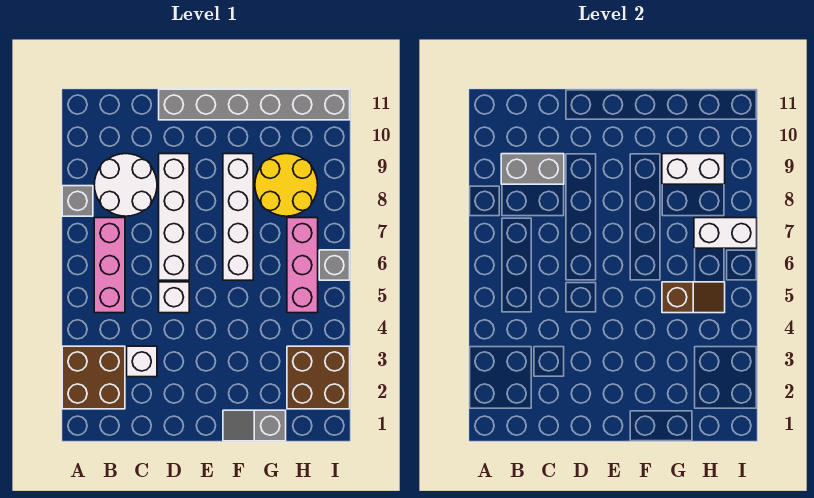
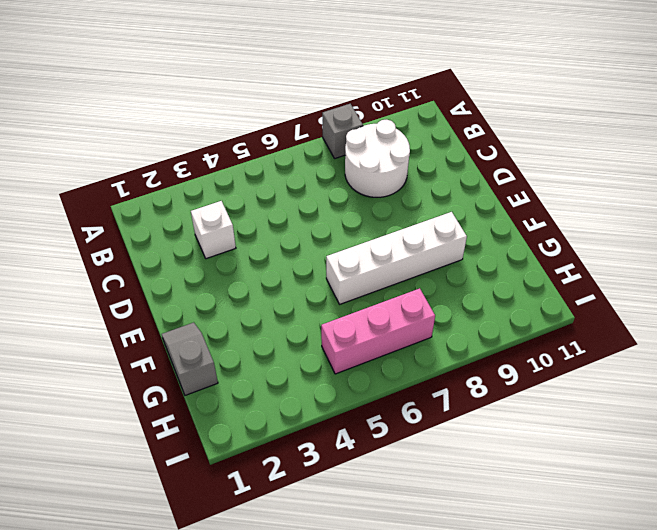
none -> brown brick A2:B3 level 1
none -> pink brick B5:B7 level 1
none -> white brick D5 level 1

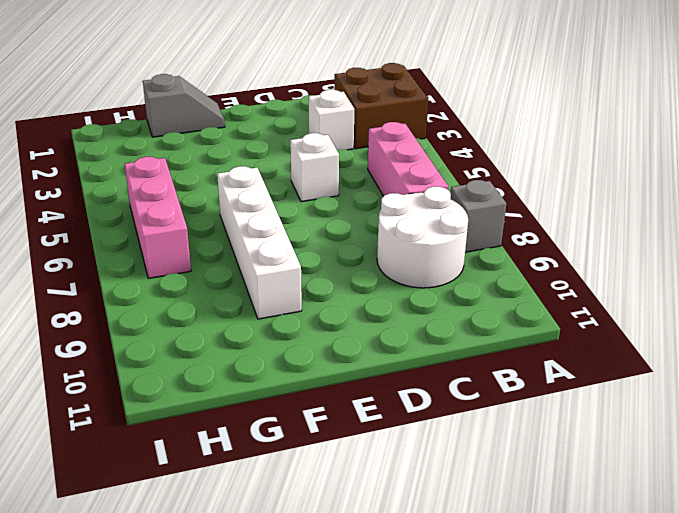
none -> white brick D6:D9 level 1
none -> grey brick D11:I11 level 1
none -> yellow round brick G8:H9 level 1

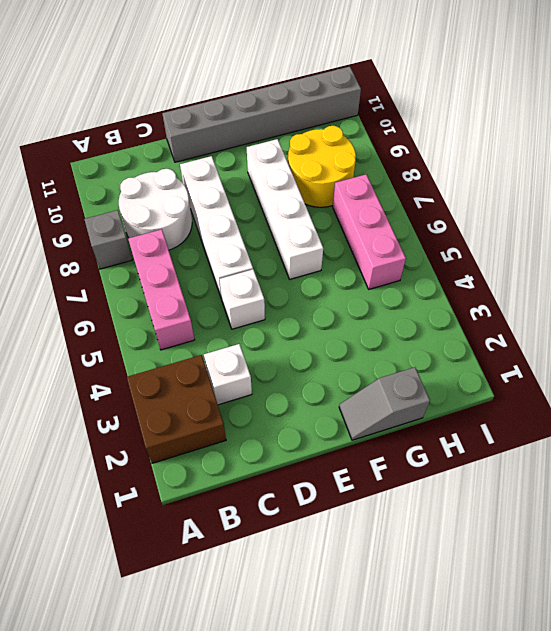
none -> brown brick H2:I3 level 1
none -> grey brick I6 level 1
none -> grey brick B9:C9 level 2

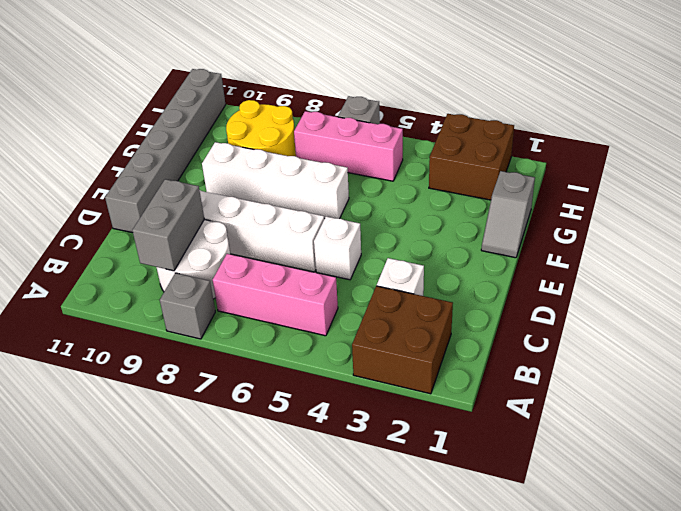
none -> brown slope G5:H5 level 2 top G
none -> white brick G9:H9 level 2
none -> white brick H7:I7 level 2

